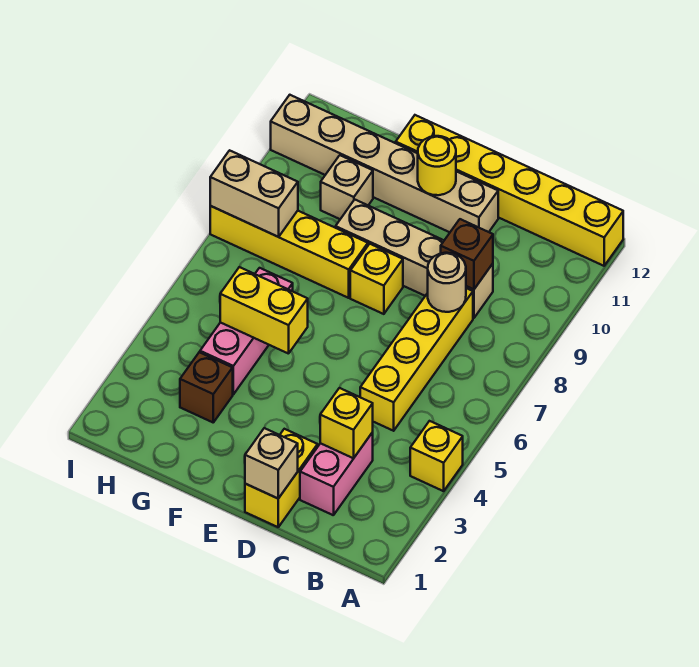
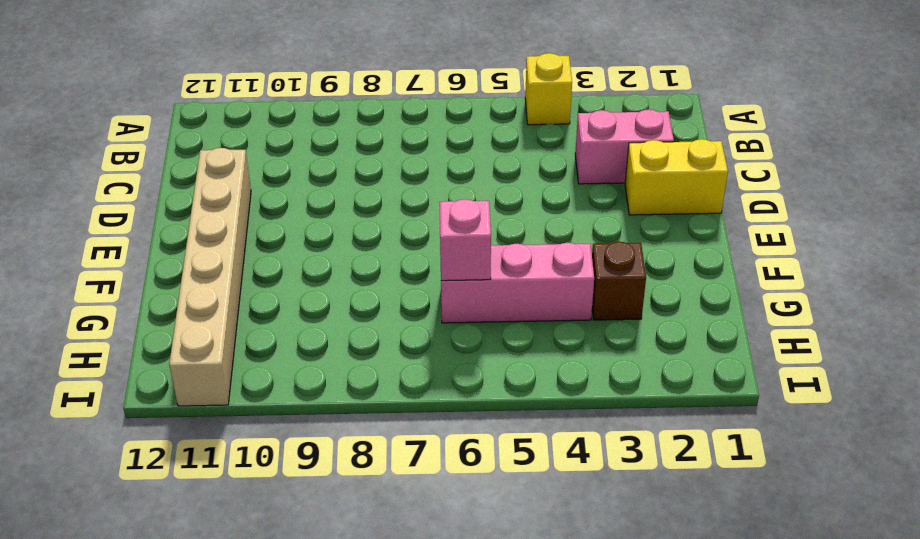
pink brick G6 level 2 -> none
none -> yellow brick A12:F12 level 1
none -> yellow brick C5:C8 level 1
none -> tan brick C9:F9 level 1

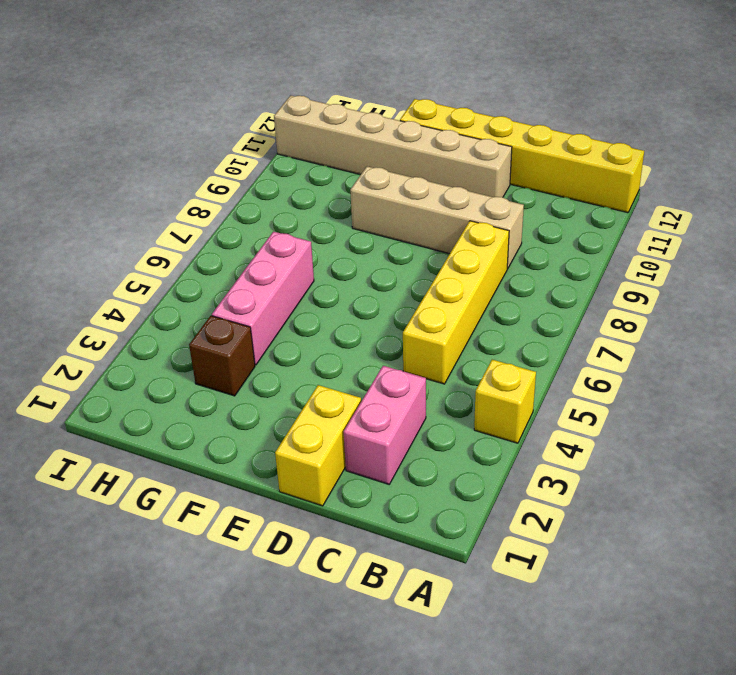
none -> yellow brick E8 level 1
none -> yellow brick F8:I8 level 1
none -> tan brick G10 level 1

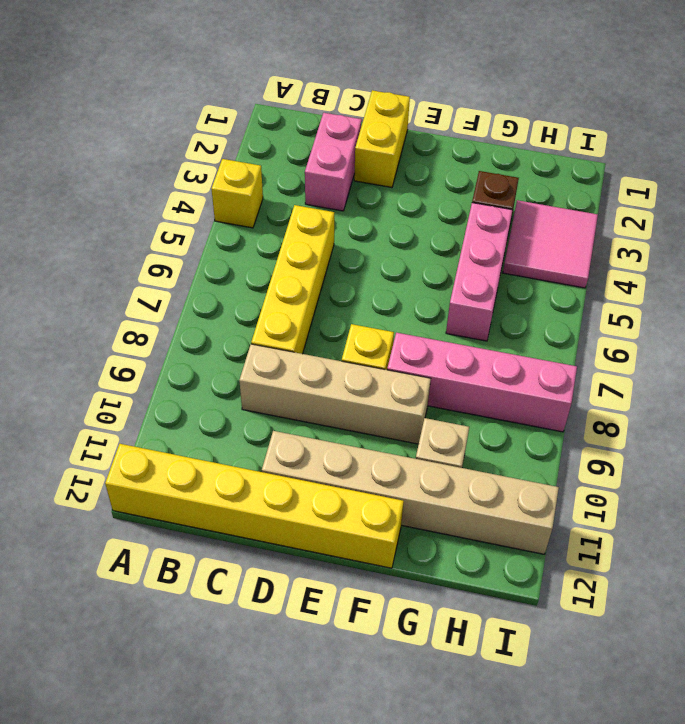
pink brick F8:I8 level 1 -> yellow brick F8:I8 level 1
pink tile H3:I4 level 1 -> none
none -> yellow brick C3 level 2
none -> tan round brick C8 level 2
none -> brown brick C9 level 2

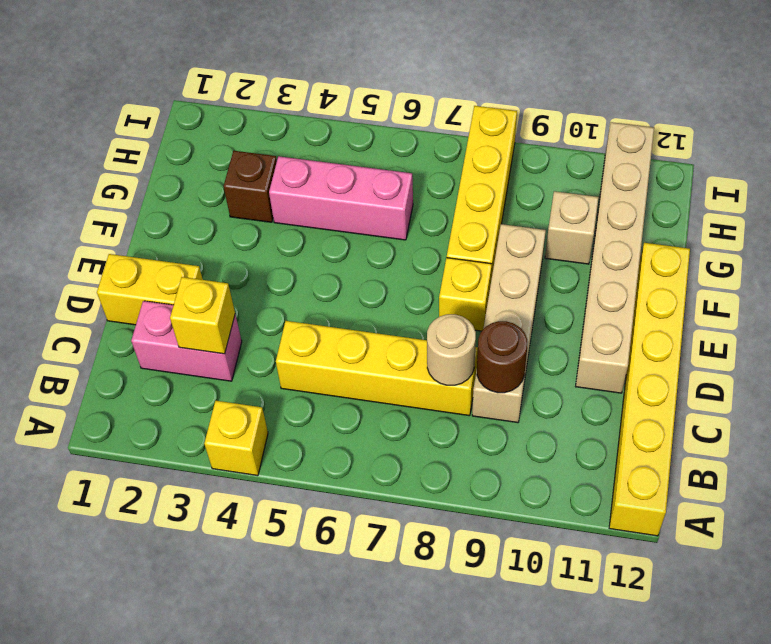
brown round brick C9 level 2 -> brown brick C9 level 2
none -> tan brick D1 level 2
none -> yellow round brick E11 level 2
none -> yellow brick F5:G5 level 2

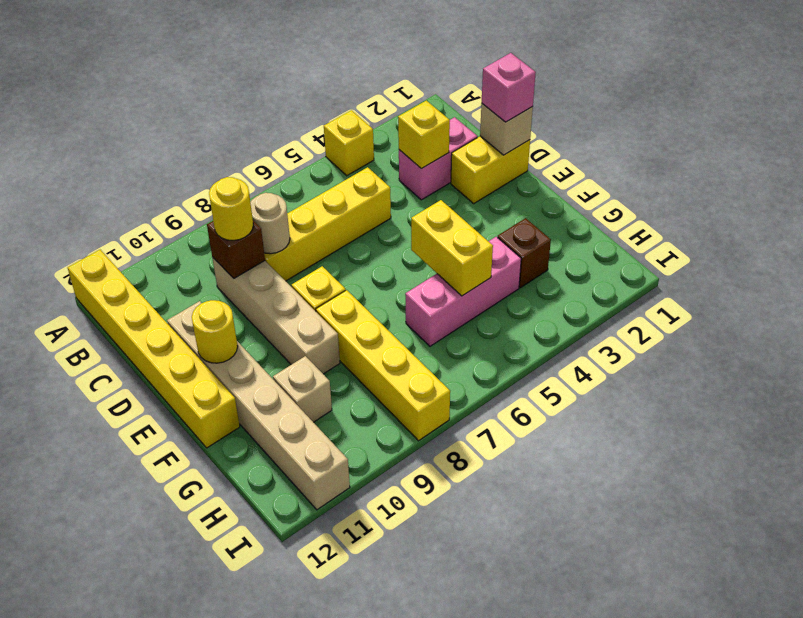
yellow round brick C9 level 3 -> none
pink brick D1 level 3 -> none
none -> tan brick H8:I8 level 2

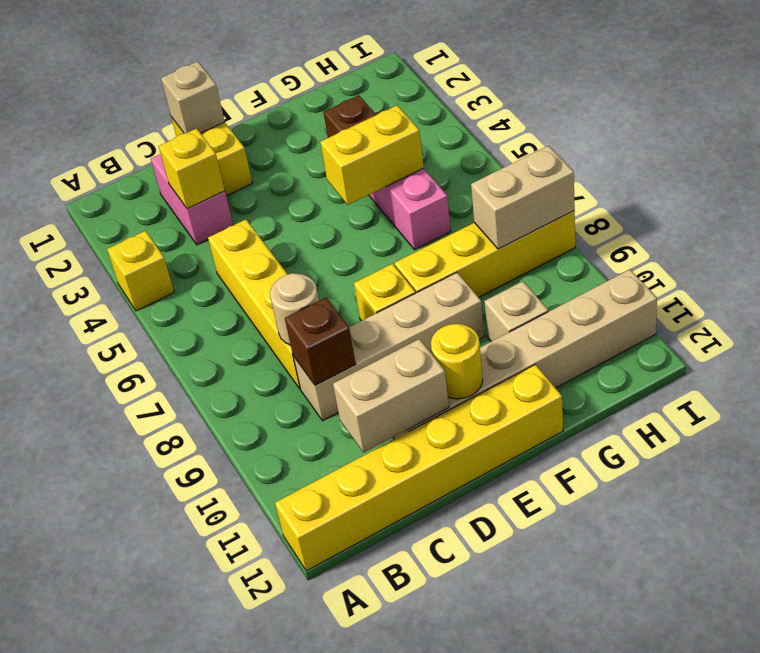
tan brick C11:D11 level 2 -> none

